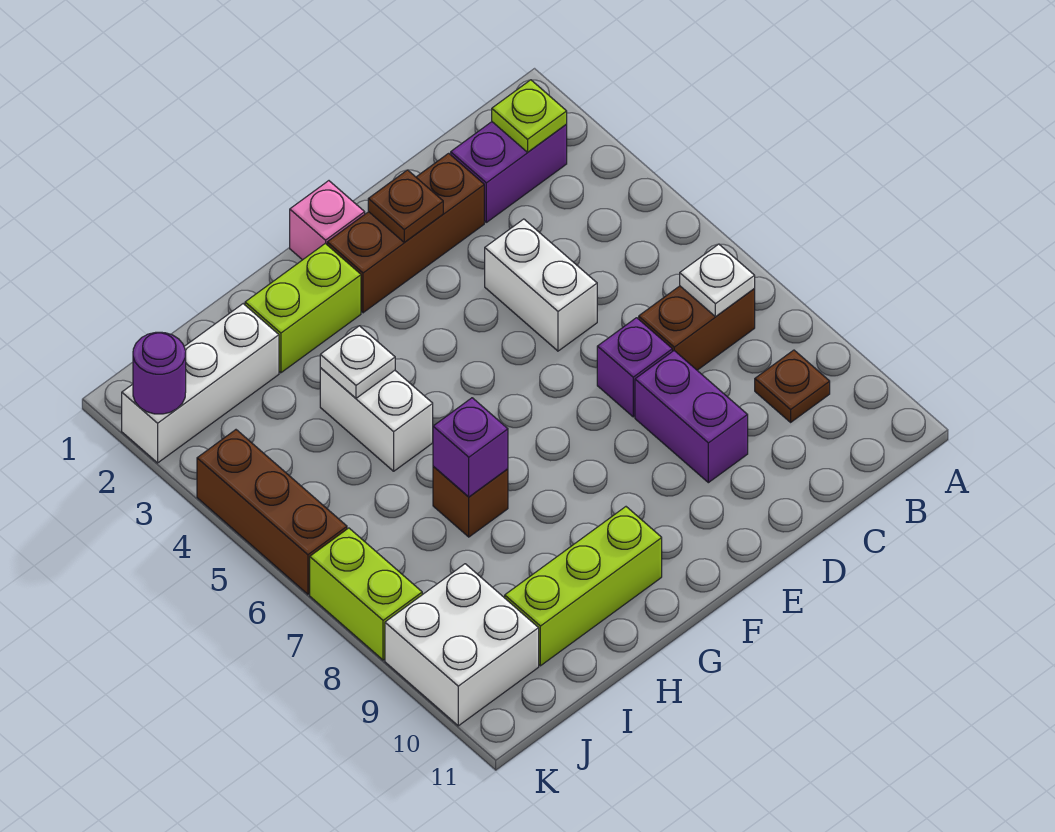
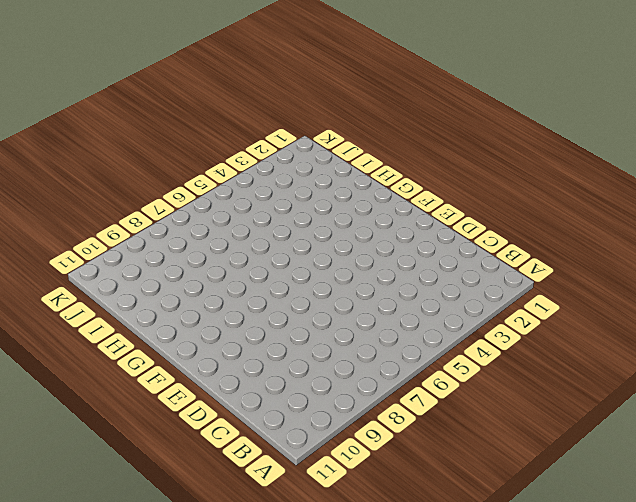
none -> purple brick B2:C2 level 1
none -> brown brick B7:C7 level 1
none -> brown plate B9 level 1

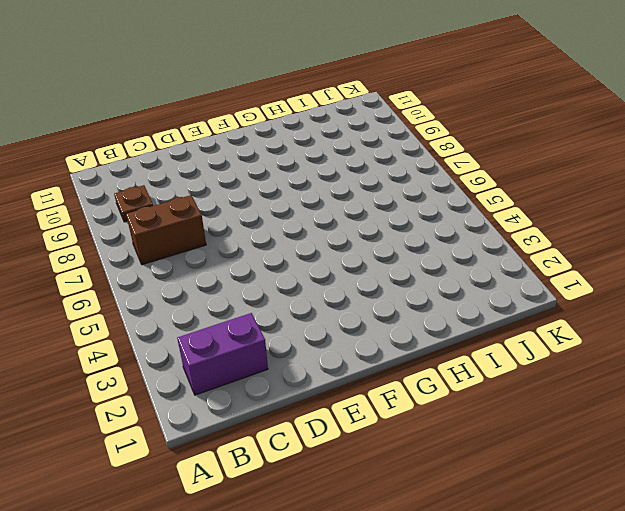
none -> brown brick D2:F2 level 1
none -> white brick D4:D5 level 1
none -> purple brick D7 level 1

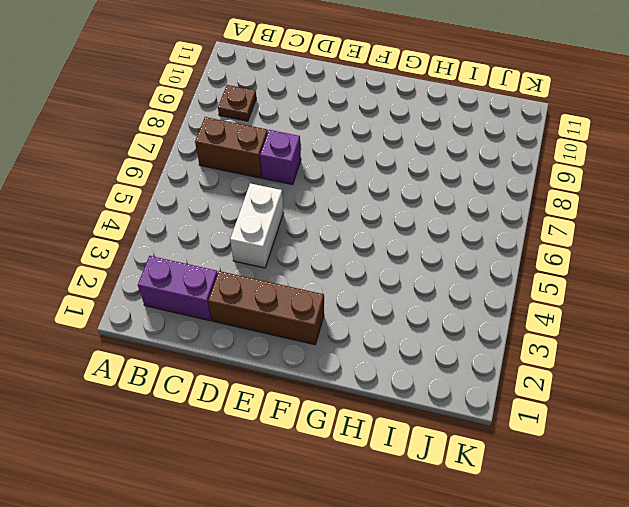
none -> purple brick D8:D9 level 1
none -> pink brick F1 level 1
none -> lime brick G2:H2 level 1

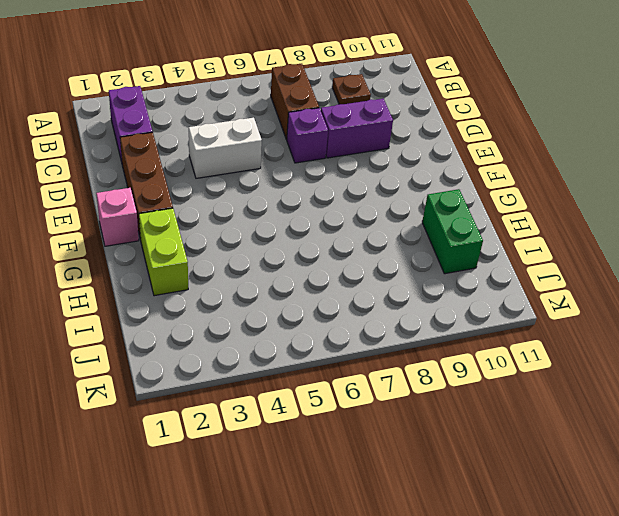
green brick H10:I10 level 1 -> lime brick G10:I10 level 1
none -> white brick H4:H5 level 1
none -> brown brick H7 level 1
none -> white brick I2:K2 level 1

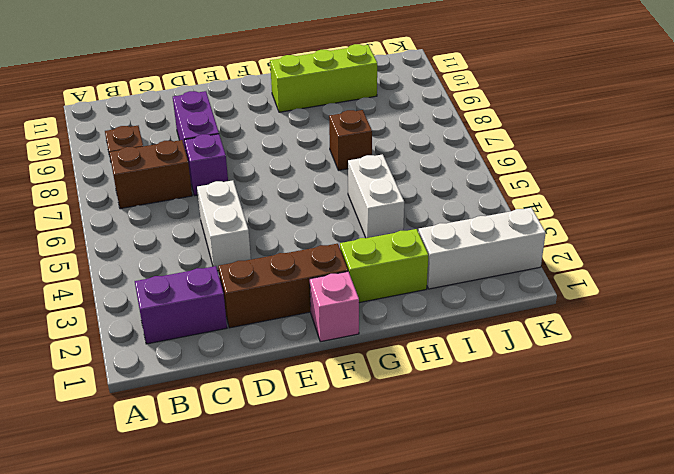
none -> white brick J9:K10 level 1
none -> brown brick K4:K6 level 1
none -> lime brick K7:K8 level 1

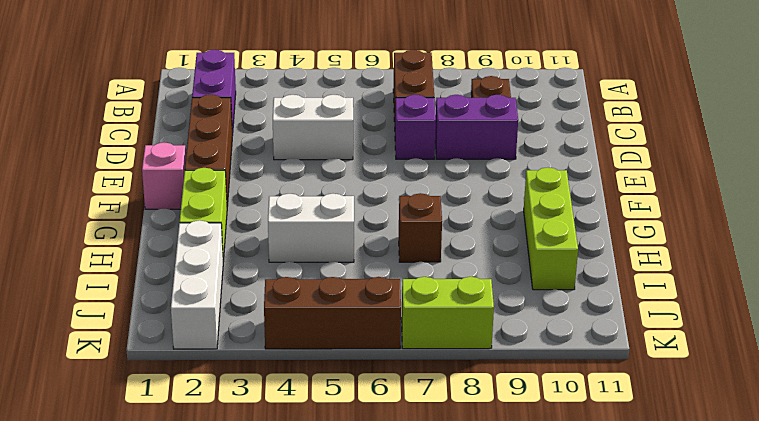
none -> white brick J9:K10 level 1
none -> lime plate B2 level 2
none -> white plate B7 level 2

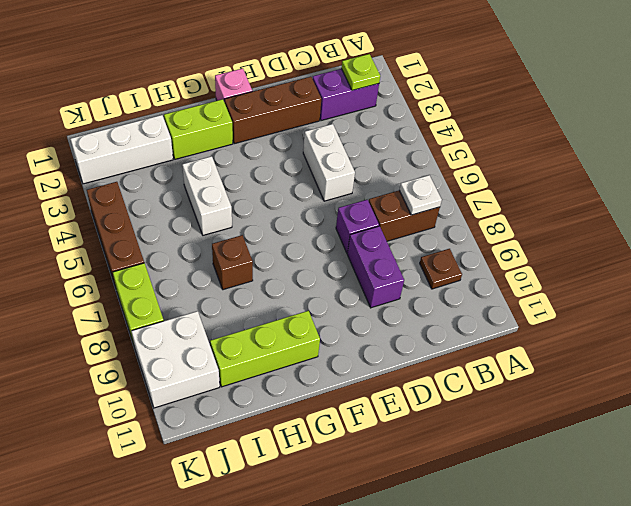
none -> brown plate E2 level 2
none -> white plate H4 level 2
none -> purple brick H7 level 2

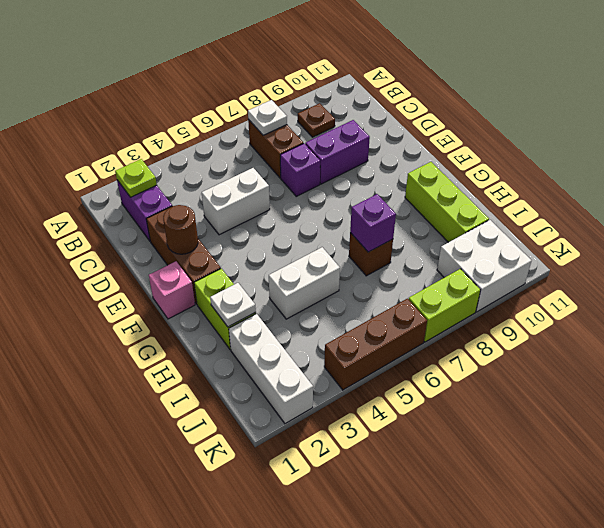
brown round brick E2 level 2 -> brown plate E2 level 2
white plate H2 level 2 -> white plate H4 level 2
none -> purple round brick K2 level 2

